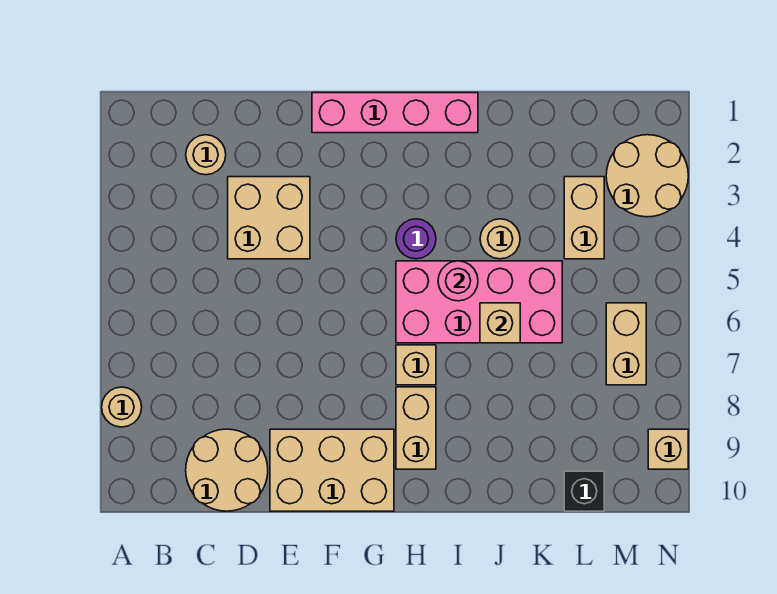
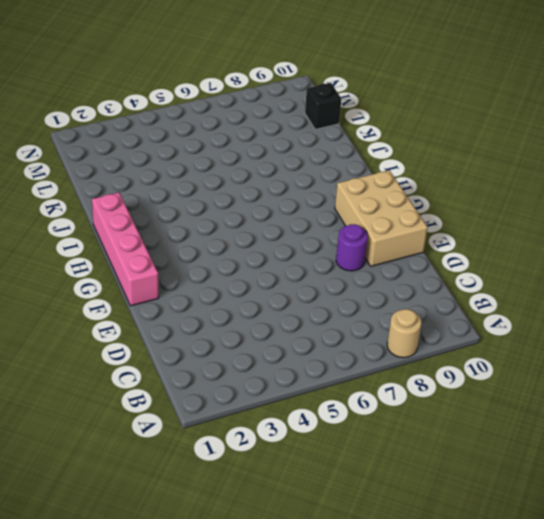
purple round brick E8 level 1 -> purple round brick H4 level 1
none -> tan round brick C2 level 1
none -> tan round brick C9:D10 level 1
none -> tan brick D3:E4 level 1

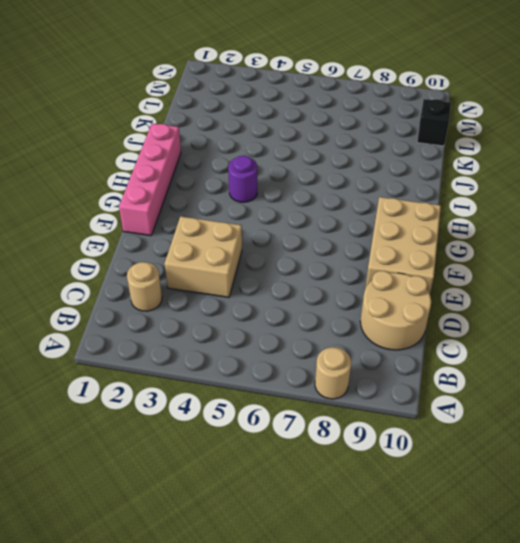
none -> pink brick H5:K6 level 1
none -> tan brick H7 level 1
none -> tan brick H8:H9 level 1

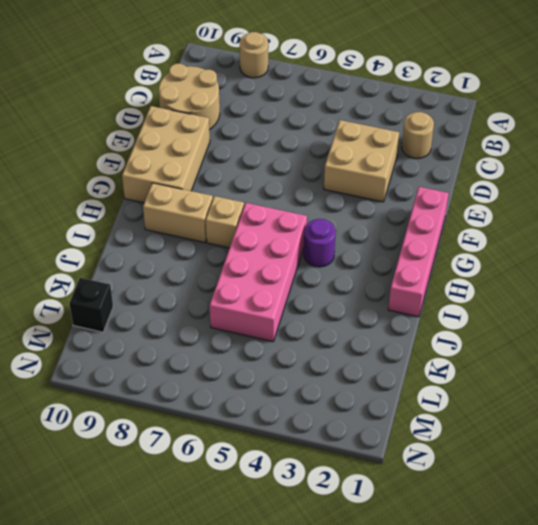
none -> tan round brick J4 level 1
none -> tan brick L3:L4 level 1
none -> tan round brick M2:N3 level 1

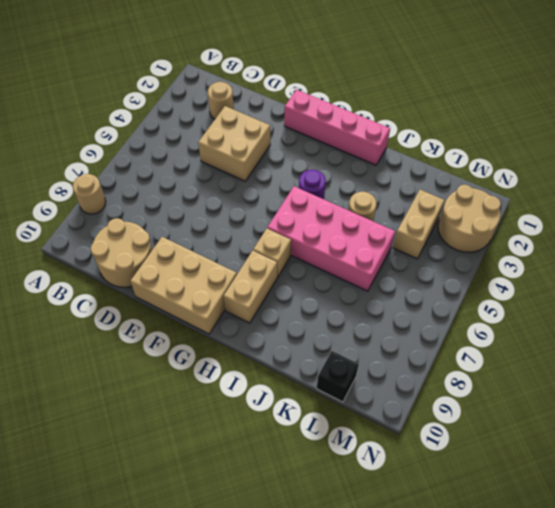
none -> tan brick M6:M7 level 1
none -> tan brick N9 level 1
none -> pink round brick I5 level 2

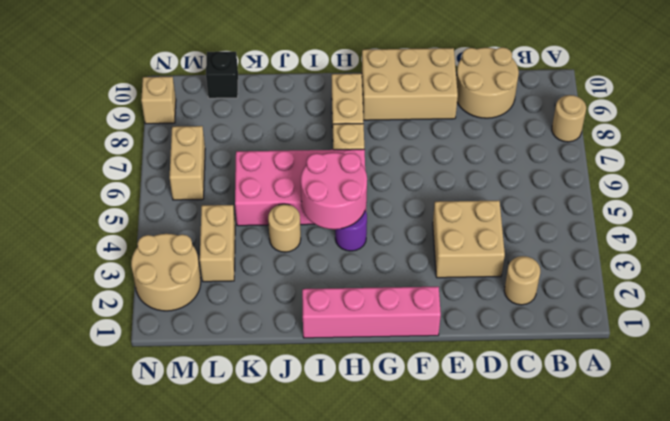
pink round brick H4:I5 level 2 -> pink round brick I5 level 2
none -> tan brick J6 level 2

